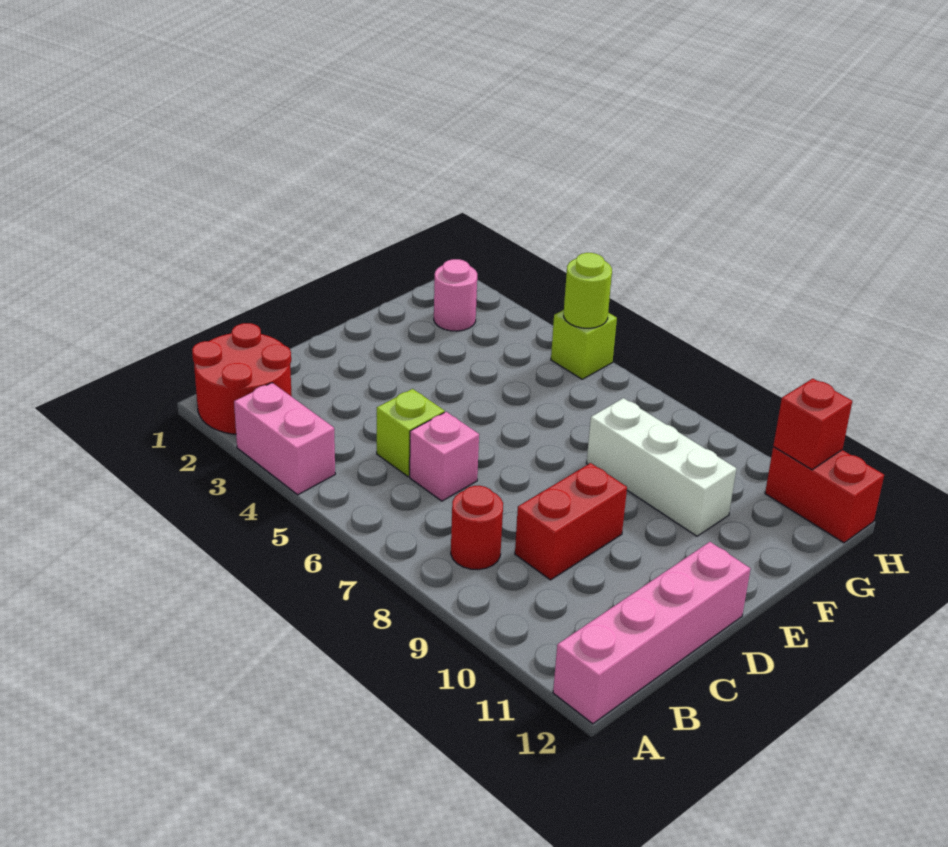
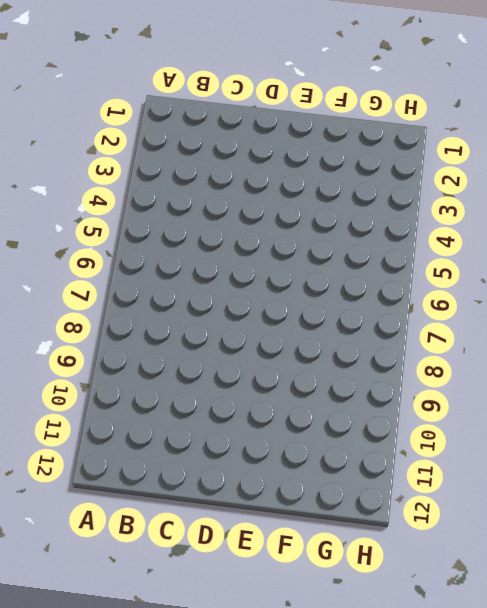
none -> red round brick A1:B2 level 1
none -> pink brick A3:A4 level 1
none -> pink brick A12:D12 level 1

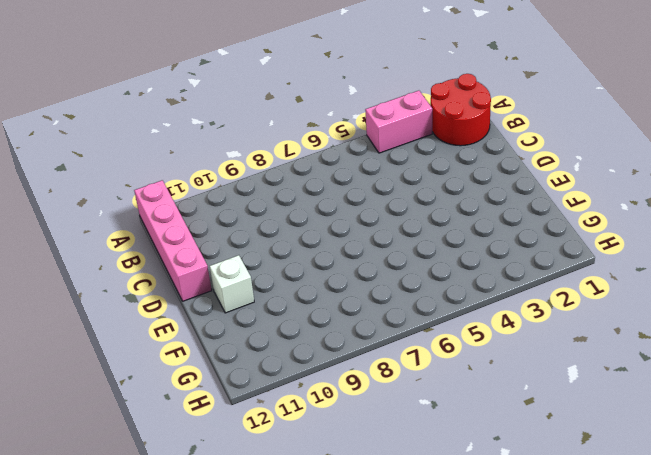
white brick E11 level 1 -> none
none -> red round brick B8 level 1
none -> lime brick C5 level 1
none -> pink brick C6 level 1

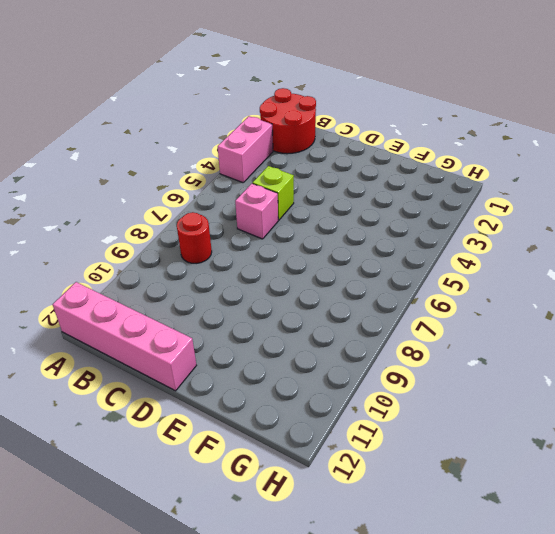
none -> red brick C9:D9 level 1
none -> white brick F8:F10 level 1
none -> pink round brick G2 level 1

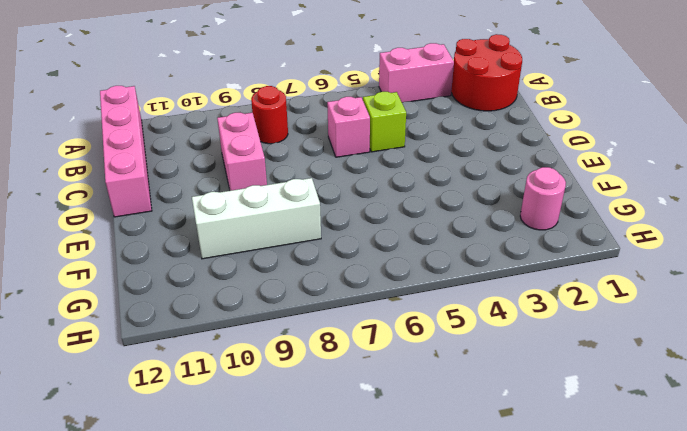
pink brick C9:D9 level 1 -> red brick C9:D9 level 1
none -> lime brick H5 level 1
none -> red brick H11:H12 level 1
none -> lime round brick H5 level 2

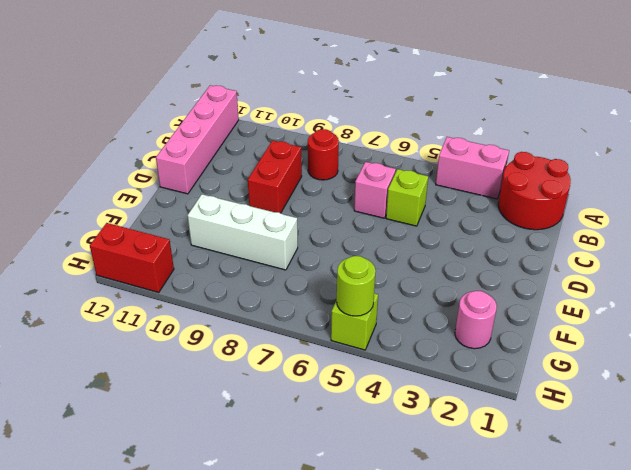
none -> red brick H11 level 2

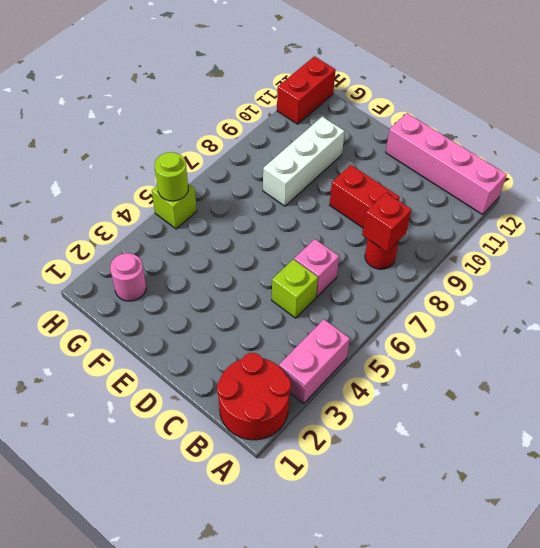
red brick B8 level 2 -> red brick H11 level 2

